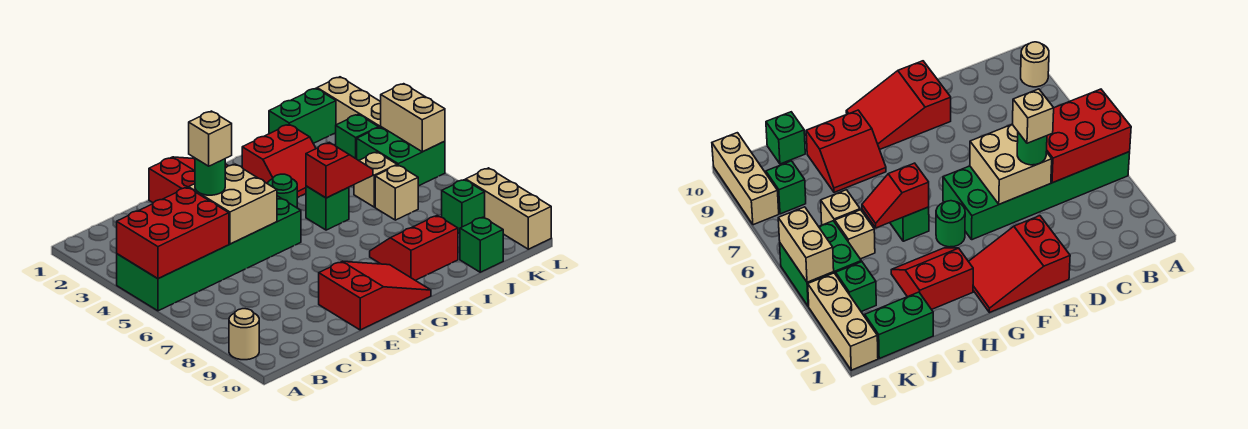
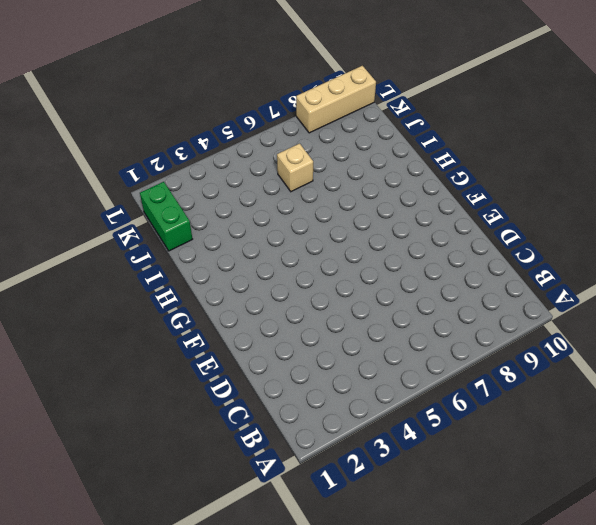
none -> green brick A4:F5 level 1
none -> tan round brick A9 level 1
none -> red slope E1:G2 level 1 top E

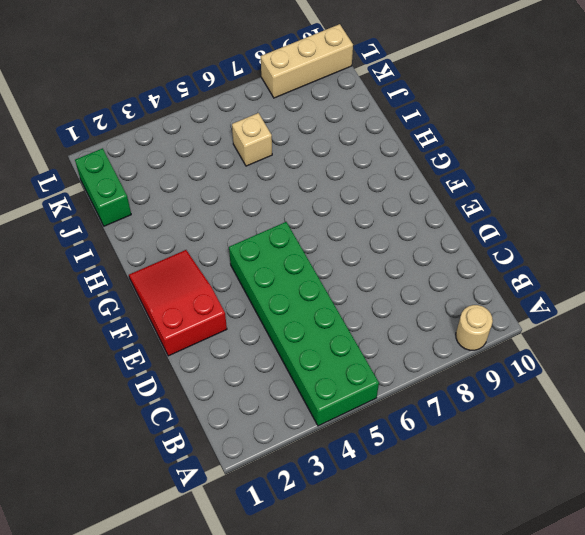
none -> red slope E9:G10 level 1 top E
none -> green round brick G4 level 1
none -> red slope H2:I3 level 1 top 2

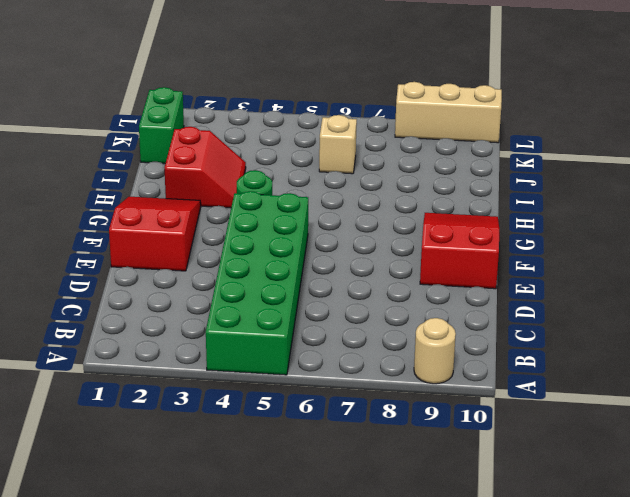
none -> green brick H5 level 1
none -> red slope H8:I9 level 1 top 9
none -> tan brick J5 level 1

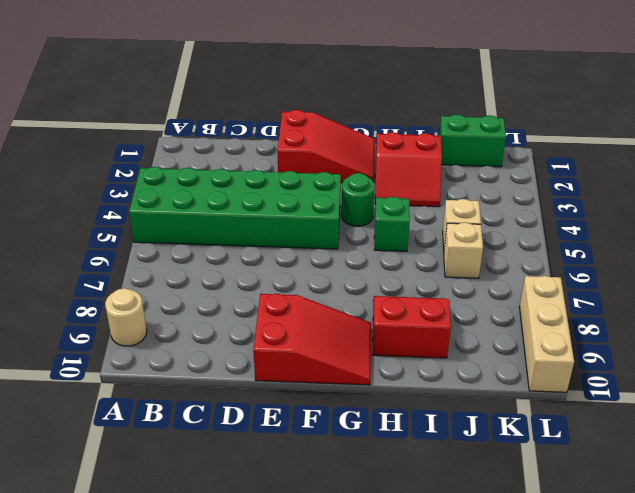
none -> green brick J10 level 1
none -> green brick K3 level 1
none -> green brick K4:L5 level 1

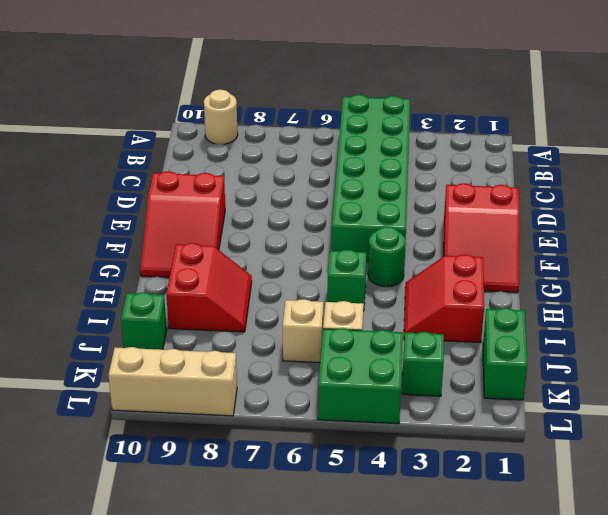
none -> green brick K8 level 1
none -> tan brick L1:L3 level 1
none -> red brick A4:C5 level 2

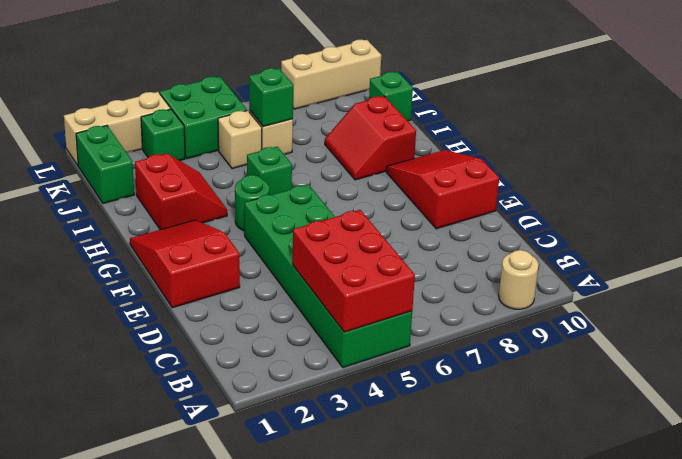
green brick J6 level 2 -> green brick K8 level 1
none -> tan brick D4:E5 level 2
none -> red slope H5:I5 level 2 top H
none -> tan brick L4:L5 level 2

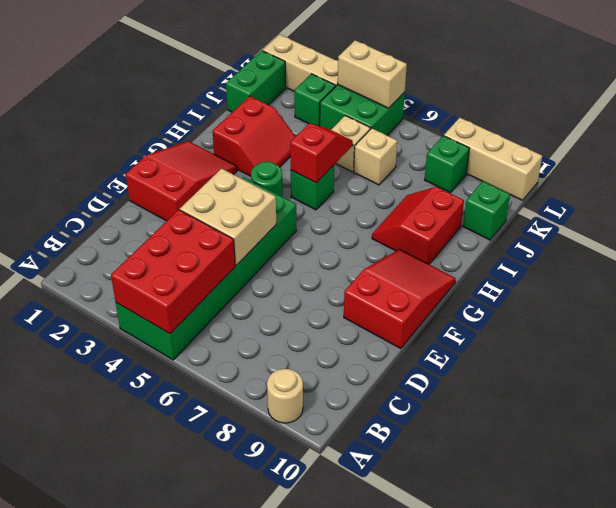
none -> green round brick D4 level 3
none -> tan brick D4 level 4

